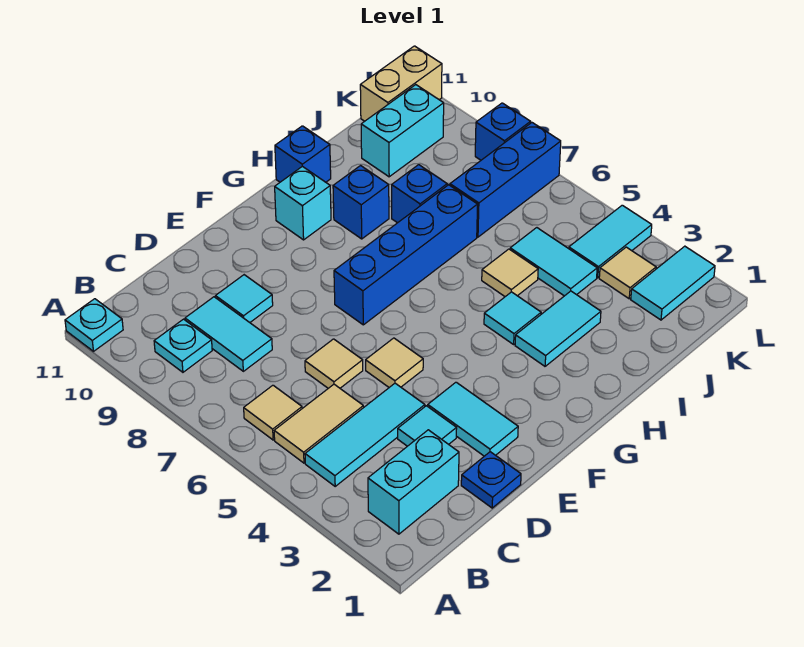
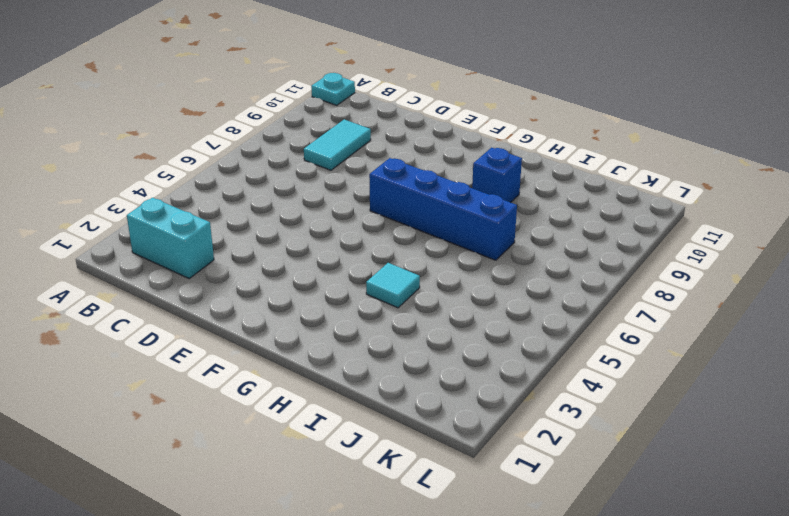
none -> cyan tile B4:D4 level 1
none -> tan tile B5:C5 level 1
none -> tan tile B6 level 1

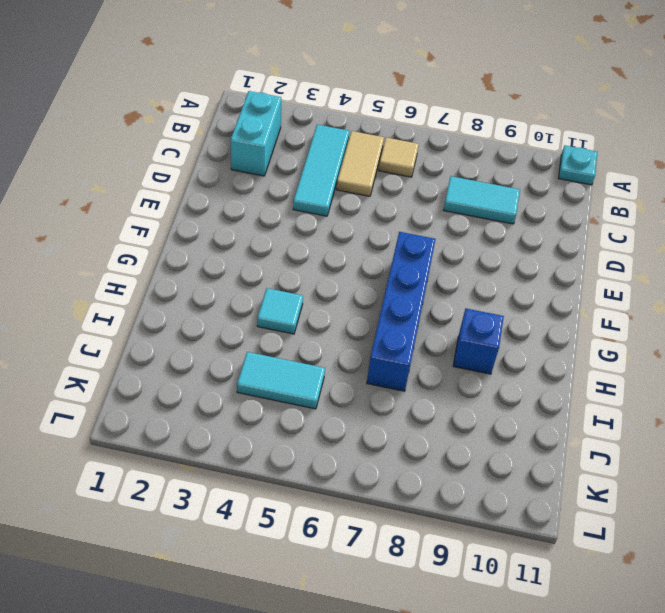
none -> cyan plate B9 level 1
none -> blue plate D1 level 1
none -> cyan tile D3 level 1

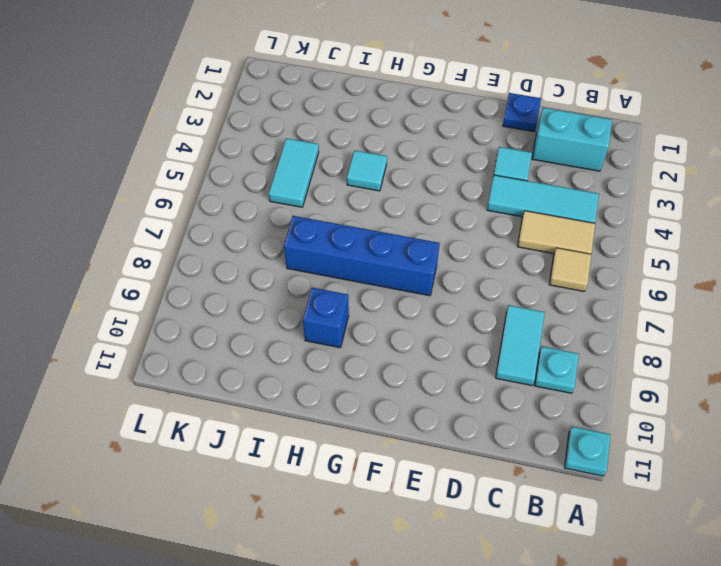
none -> tan tile D6 level 1
none -> cyan tile D9 level 1
none -> cyan tile E2:E3 level 1

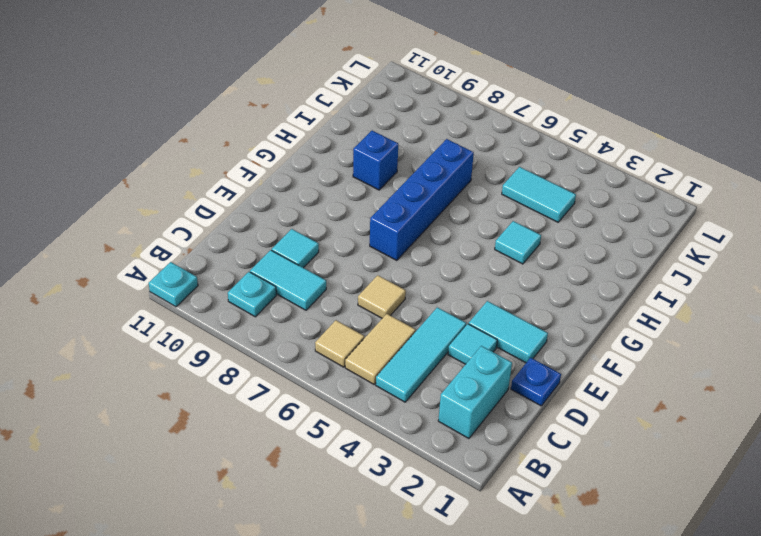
none -> tan tile E5 level 1
none -> cyan brick G10 level 1
none -> cyan tile H3:I3 level 1

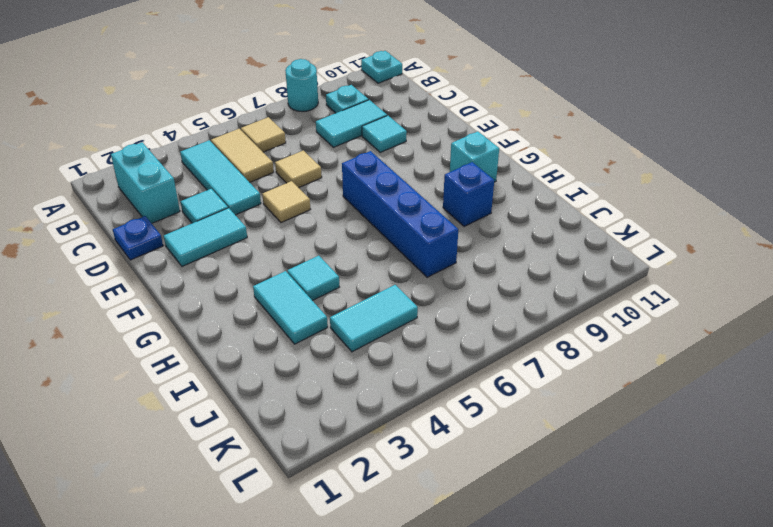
cyan round brick A8 level 1 -> none
none -> blue brick H11 level 1
none -> tan tile I5 level 1
none -> blue brick I8 level 1

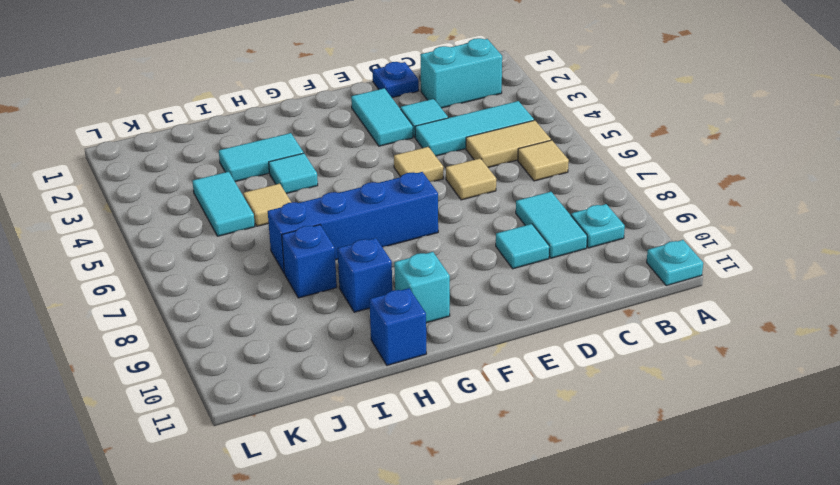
none -> blue brick J7:L7 level 1
none -> cyan brick J10:K10 level 1
none -> cyan tile K2:L2 level 1

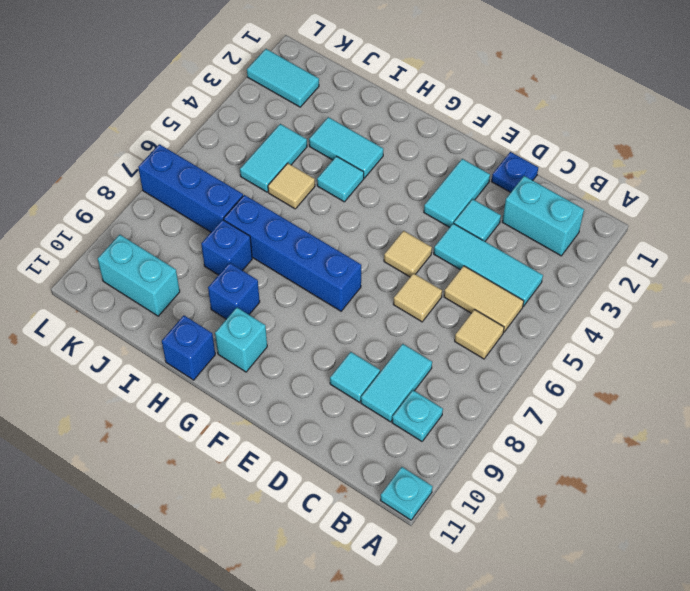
none -> tan tile K3 level 1
none -> cyan tile K4:L4 level 1
none -> tan brick K11:L11 level 1

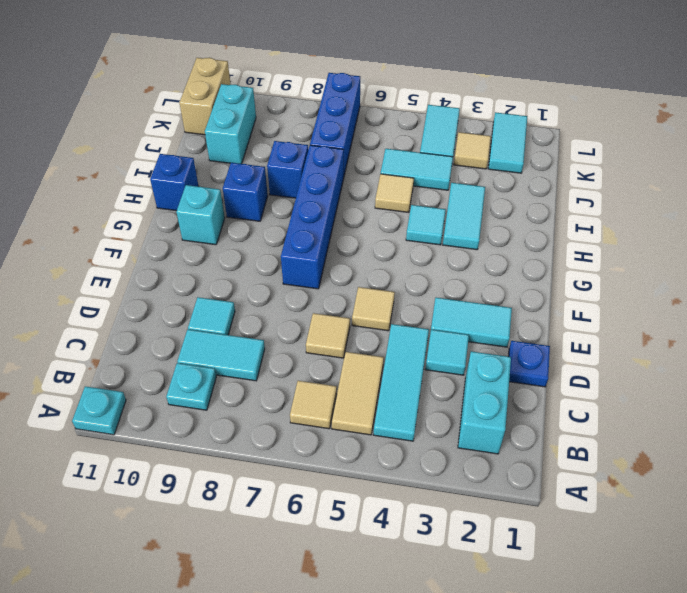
none -> blue brick L8 level 1

